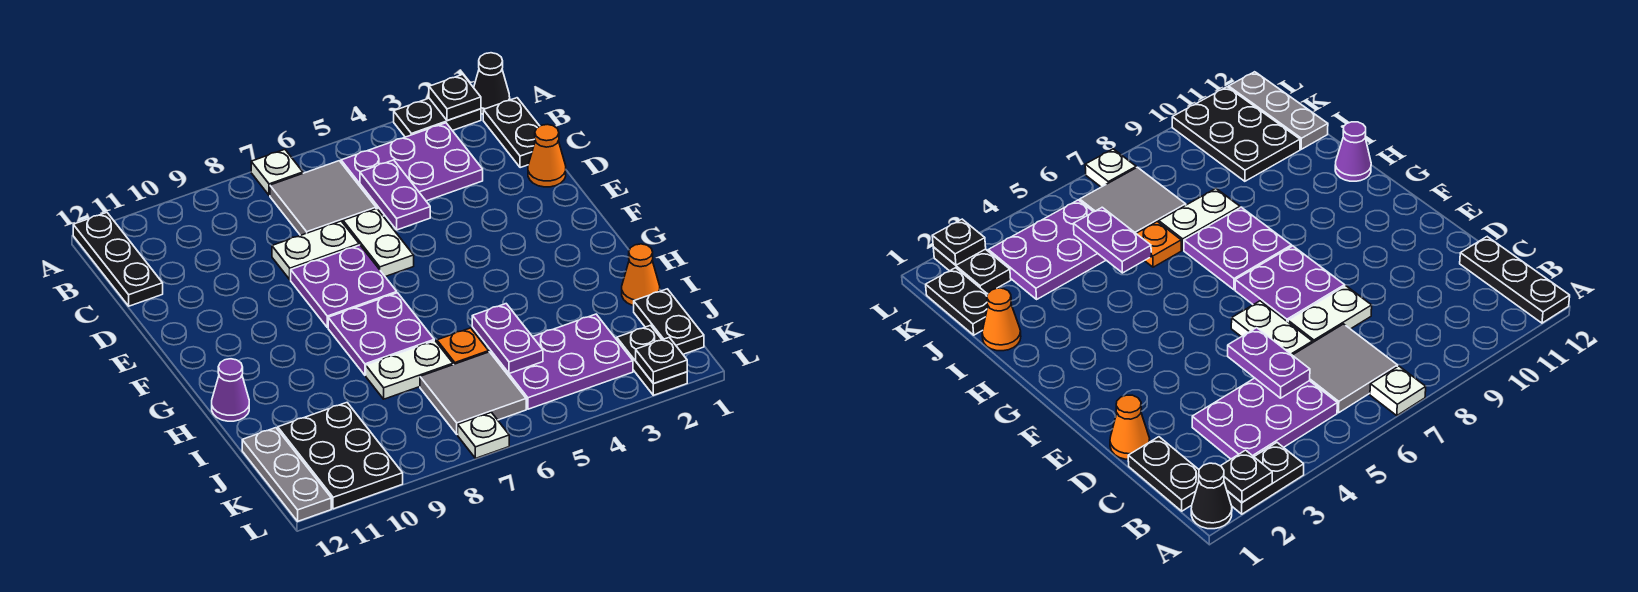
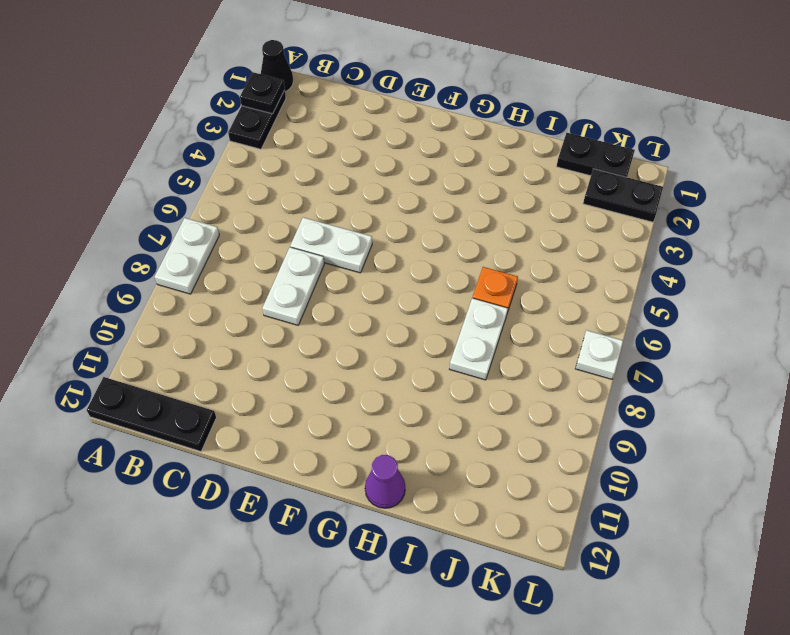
white plate A7:A8 level 1 -> white plate A7 level 1
none -> black plate B1:C1 level 1
none -> purple plate B3:C5 level 1
none -> grey tile B6:C7 level 1

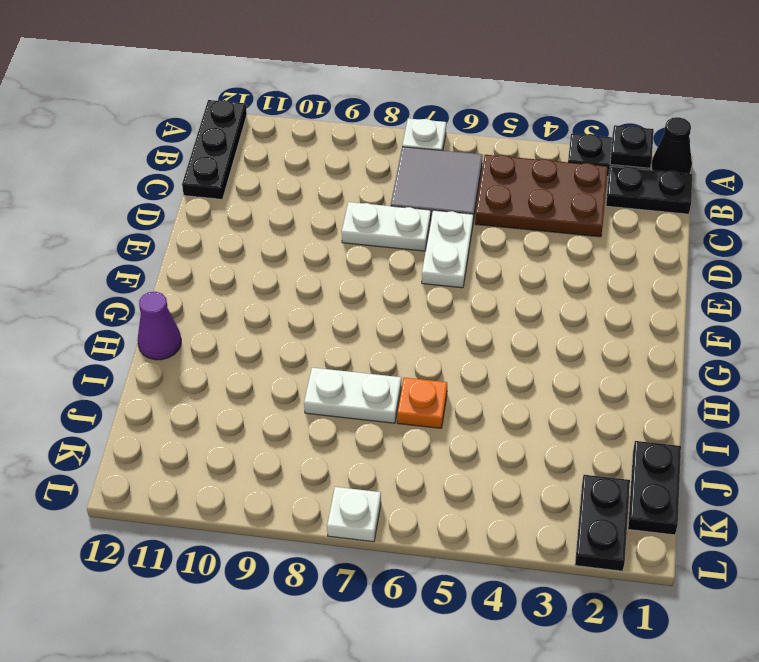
black plate B1:B2 level 1 -> black plate B1:C1 level 1
brown plate B3:C5 level 1 -> purple plate B3:C5 level 1
none -> orange cone D1 level 1
none -> purple plate E7:F8 level 1
none -> purple plate G7:H8 level 1

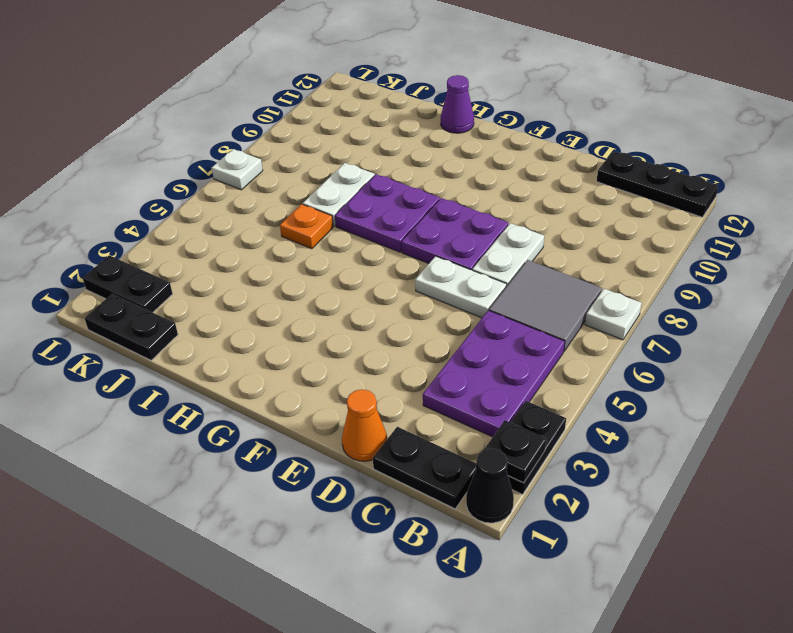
none -> orange cone I1 level 1
none -> purple plate J3:K5 level 1
none -> grey tile J6:K7 level 1

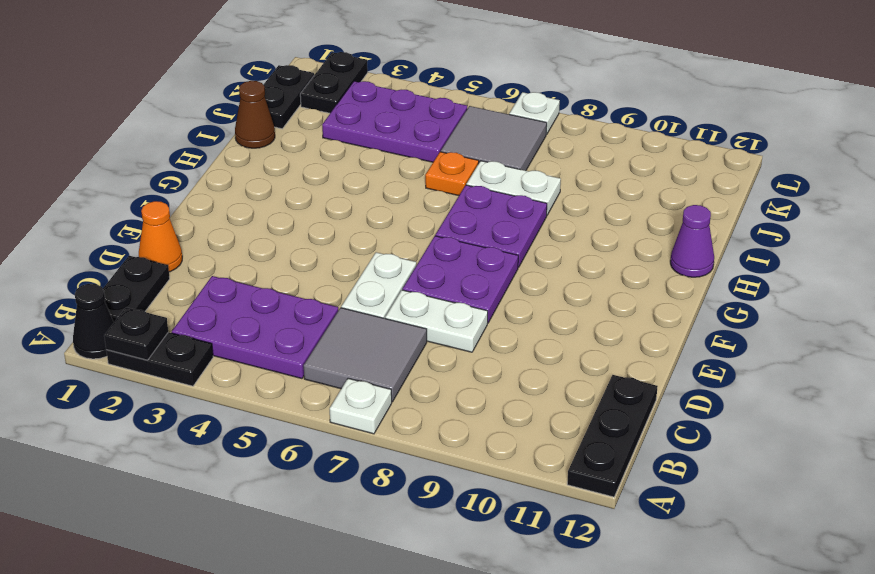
brown cone I1 level 1 -> orange cone I1 level 1
none -> black plate J10:L11 level 1
none -> grey plate J12:L12 level 1
none -> purple plate C5:D5 level 2

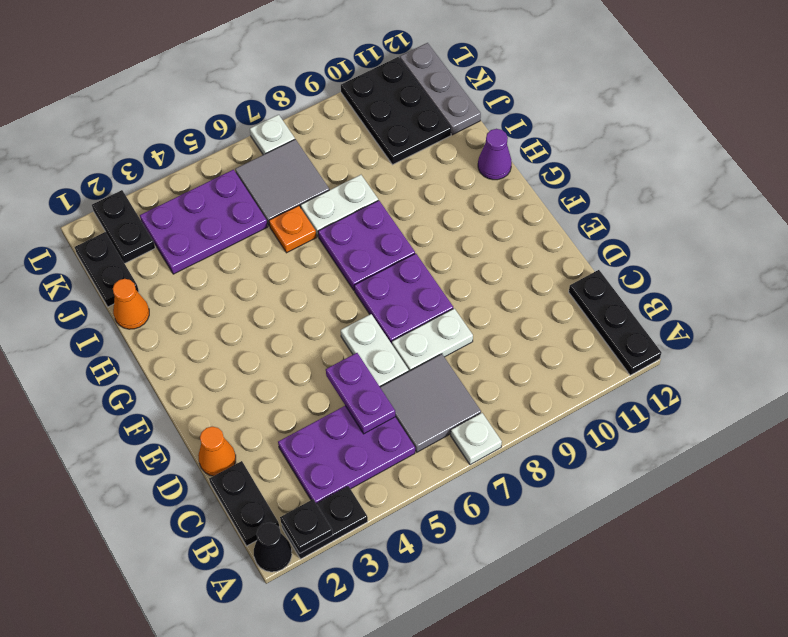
none -> purple plate I5:J5 level 2
none -> black plate L2 level 2

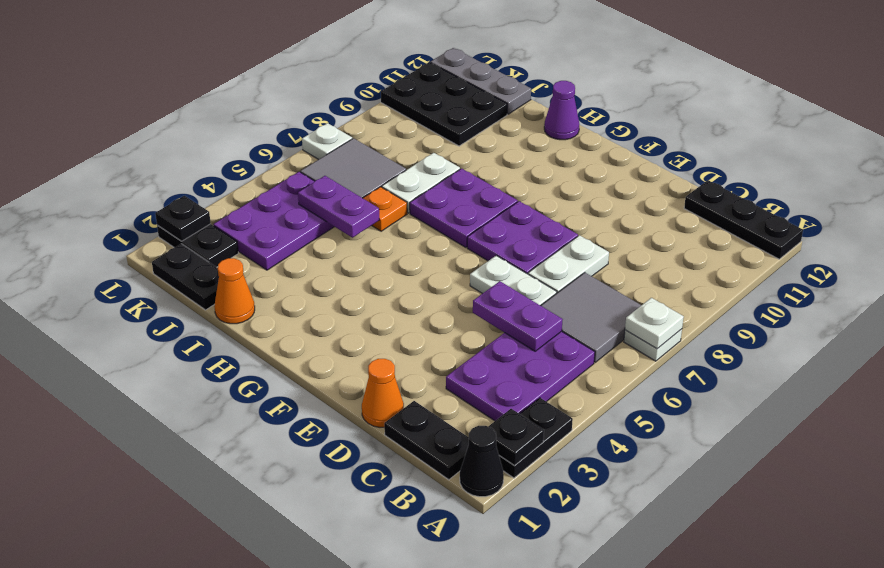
white plate A7 level 2 -> none

